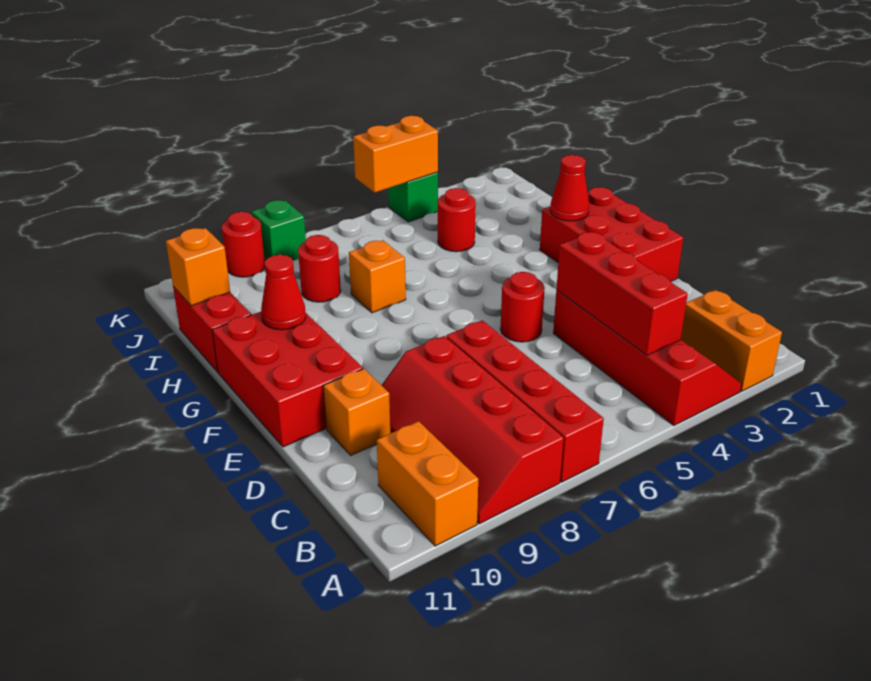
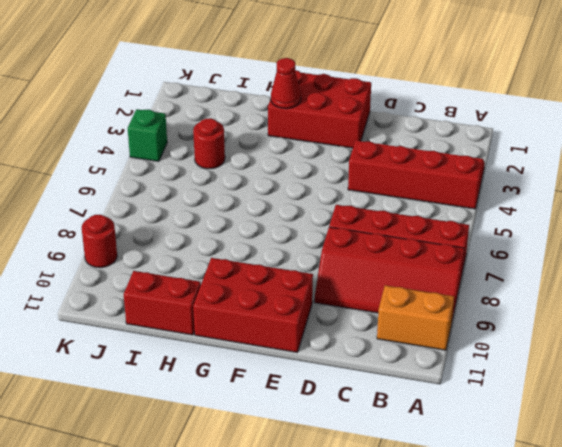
none -> orange brick A2:B2 level 1
none -> orange brick D10 level 1
none -> red round brick E5 level 1

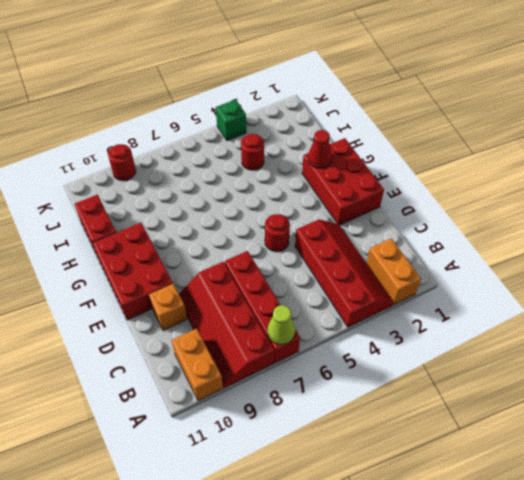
lime cone A7 level 2 -> none
none -> orange brick H7 level 1
none -> red round brick I8 level 1
none -> green brick K8 level 1

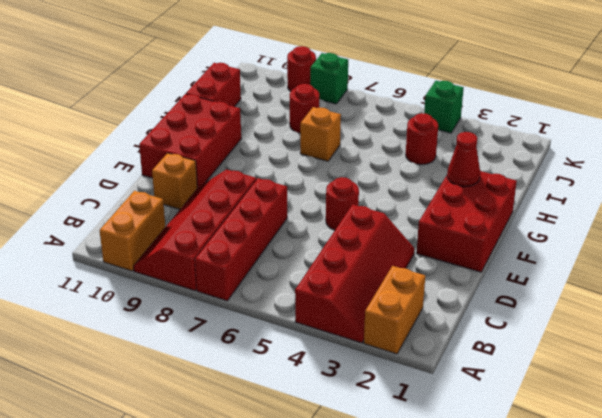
none -> red brick B4:D4 level 2
none -> red cone G10 level 2
none -> orange brick I11 level 2

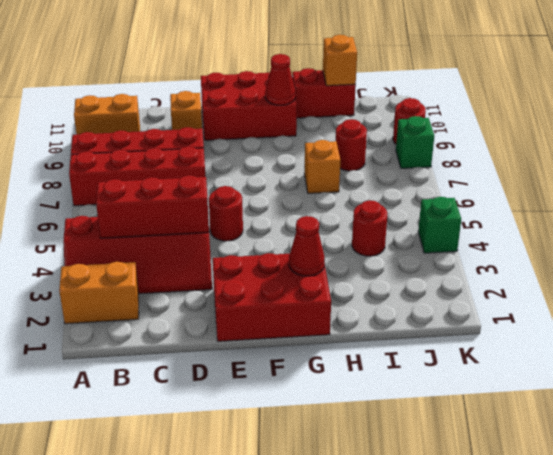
none -> orange brick K4:K5 level 2

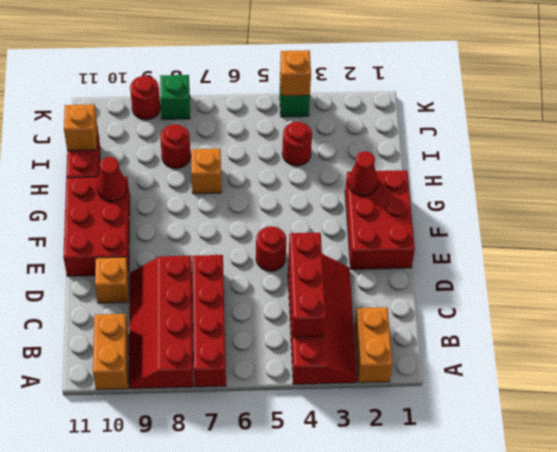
orange brick K4 level 2 -> orange brick K4:K5 level 2

